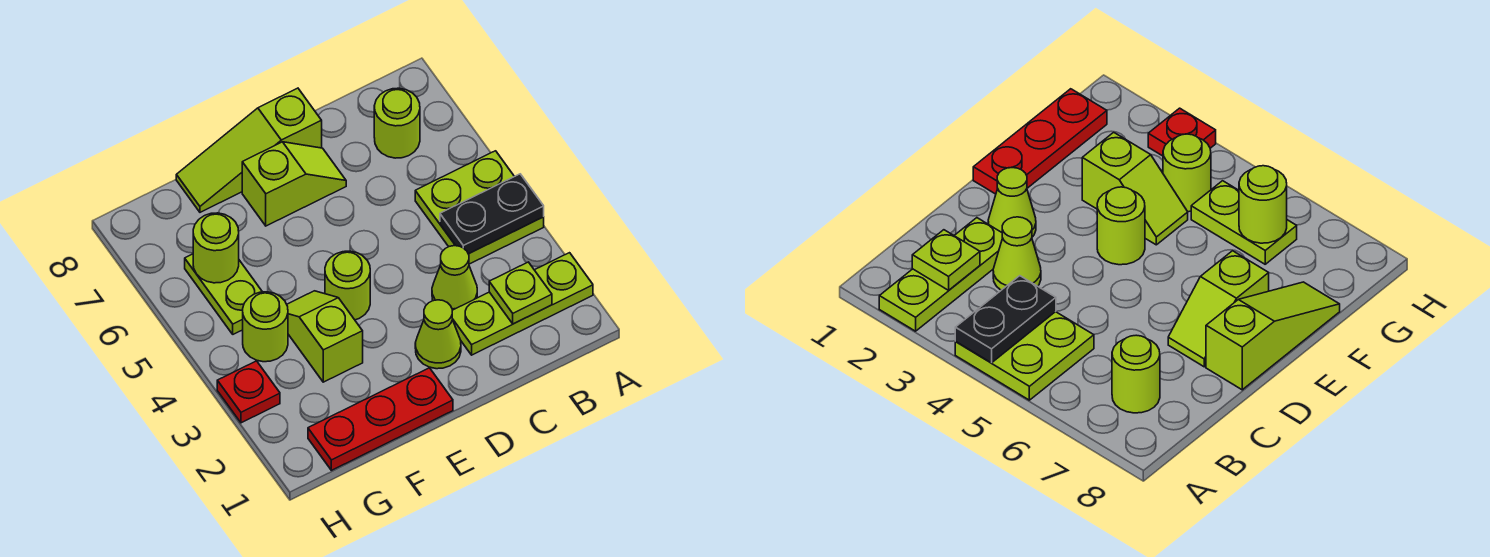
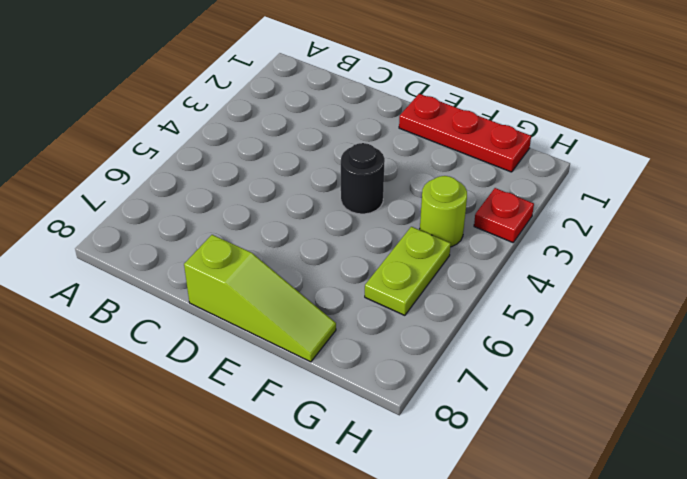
black round brick E4 level 1 -> lime round brick E4 level 1
none -> lime plate A2:C2 level 1
none -> lime plate A4:B5 level 1
none -> lime round brick B7 level 1

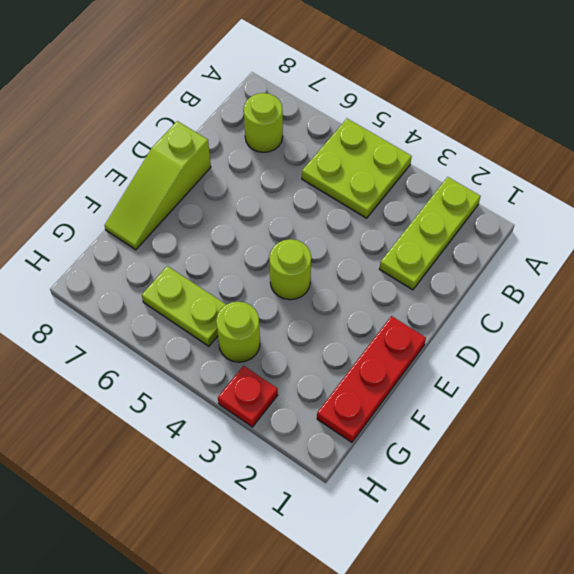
none -> lime cone C3 level 1
none -> lime cone D2 level 1
none -> lime slope D7:E7 level 1 top E

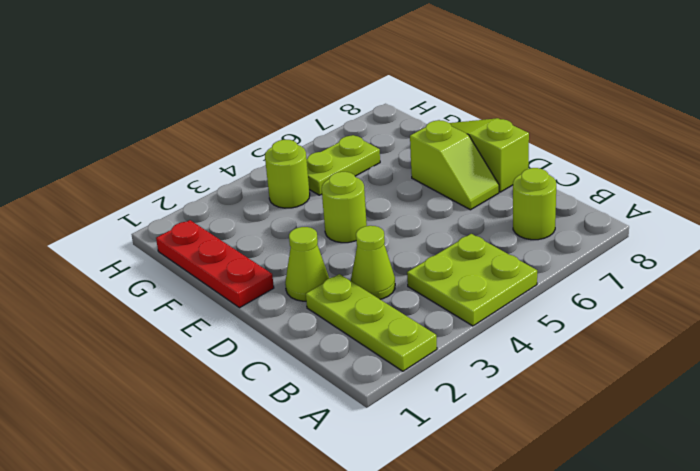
none -> lime slope F3:F4 level 1 top 3
none -> red plate H3 level 1
none -> black plate A4:B4 level 2

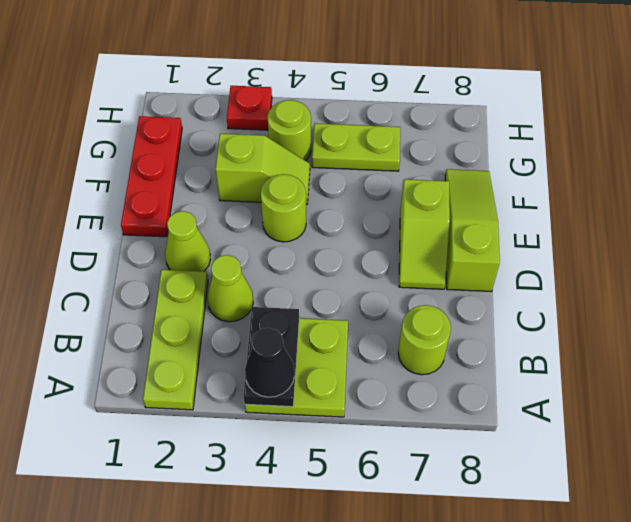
black cone A4 level 3 -> none
none -> lime plate B2 level 2
none -> lime round brick G6 level 2

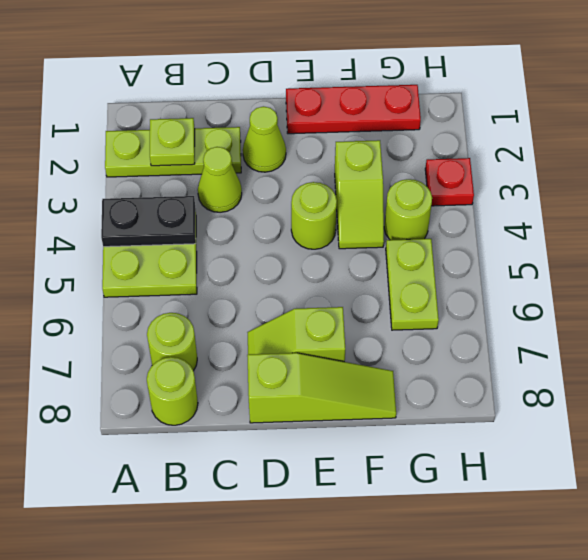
lime round brick B8 level 1 -> lime round brick G6 level 2

